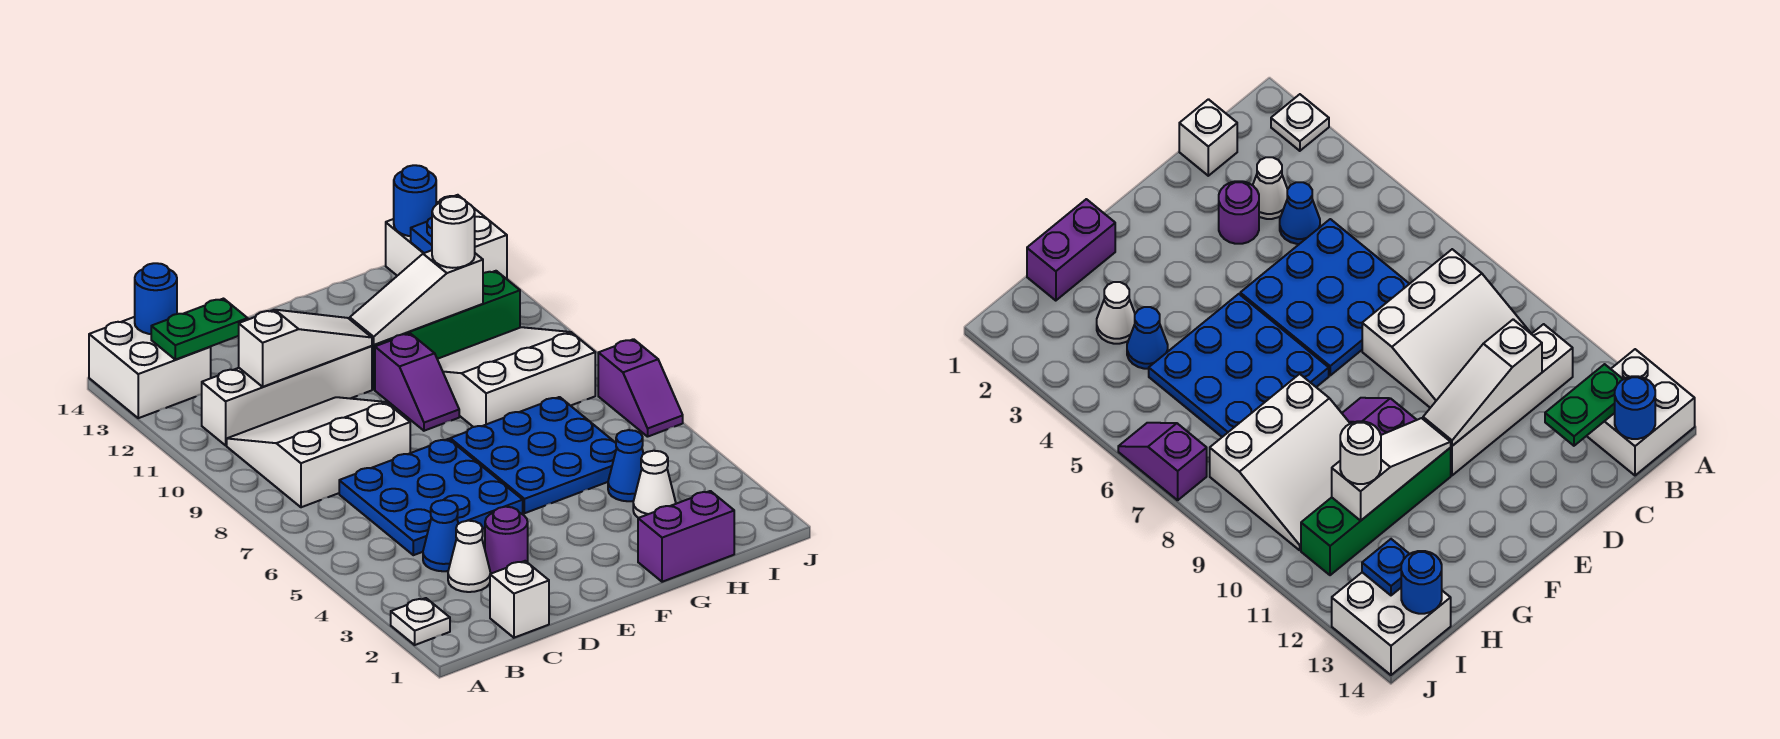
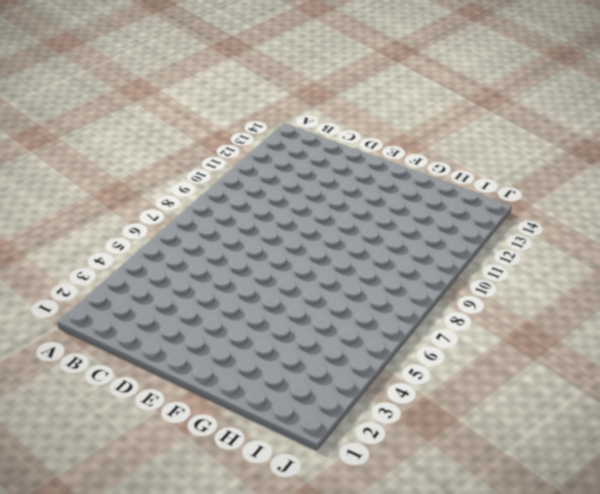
none -> white plate A2 level 1
none -> white brick A13:B14 level 1
none -> white slope B8:D10 level 1 top 8

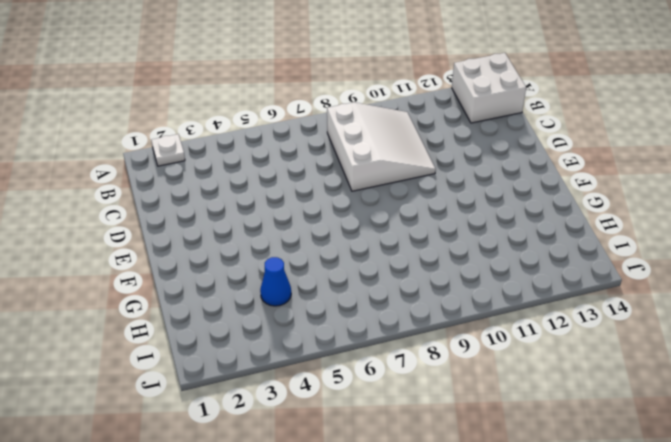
none -> white brick B11:E11 level 1
none -> white brick C1 level 1
none -> white cone C3 level 1

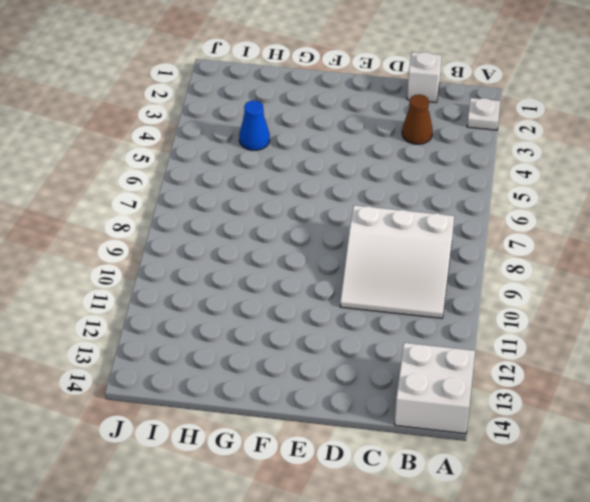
brown cone C3 level 1 -> white cone C3 level 1
none -> white brick B11:E11 level 1
none -> blue cone C4 level 1
none -> blue plate C5:E7 level 1

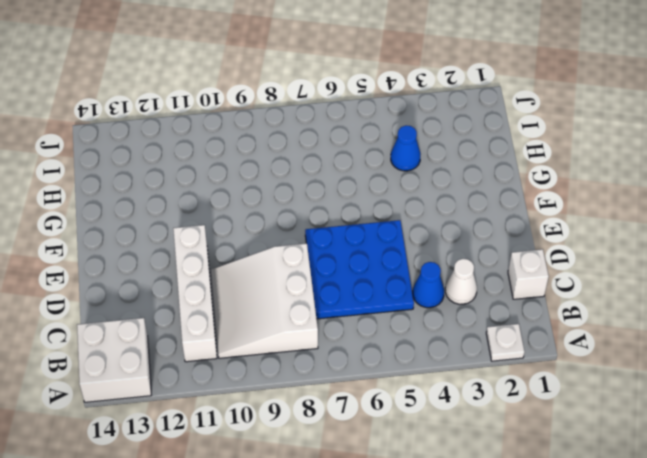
none -> purple round brick D3 level 1
none -> blue plate F5:H7 level 1
none -> purple slope F9:F10 level 1 top 10

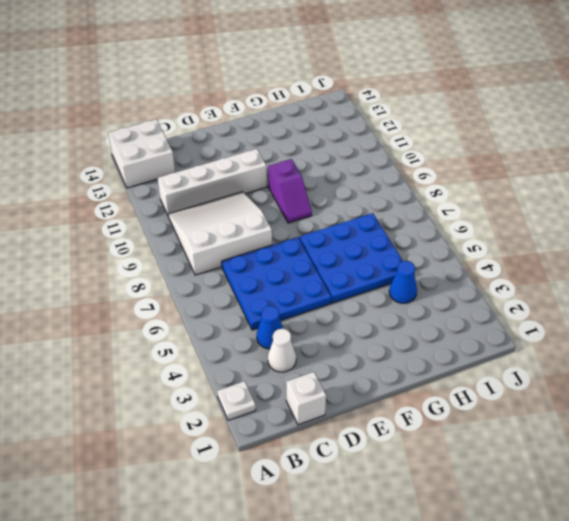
none -> purple round brick D3 level 1
none -> green brick F11:I11 level 1
none -> purple brick G1:H1 level 1

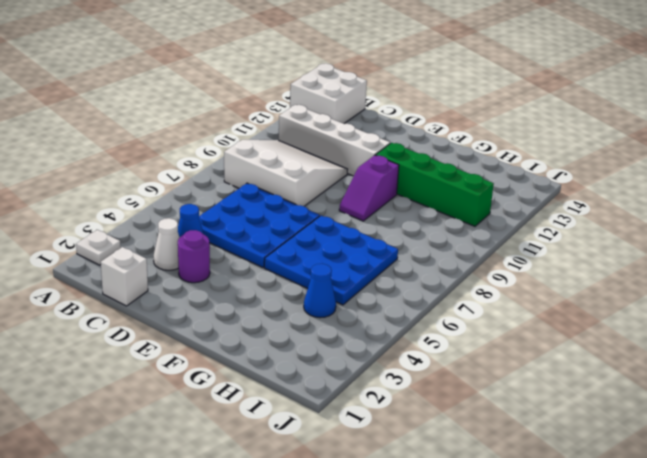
none -> purple brick G1:H1 level 1
none -> white slope G8:I10 level 1 top 8
none -> white cone H3 level 1

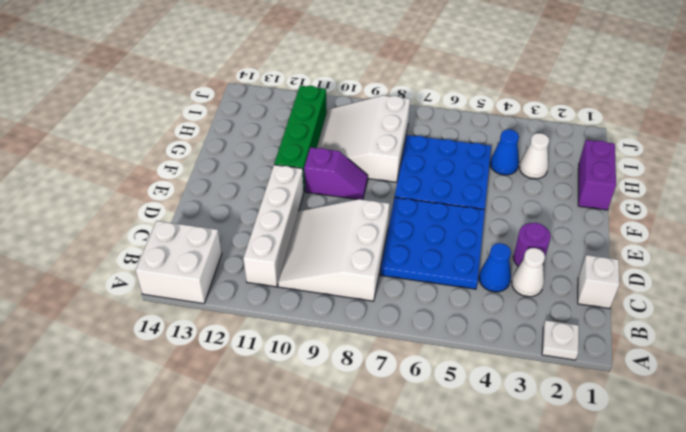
none -> white brick I13:J14 level 1
none -> purple slope J6:J7 level 1 top 7
none -> green plate B13:C13 level 2

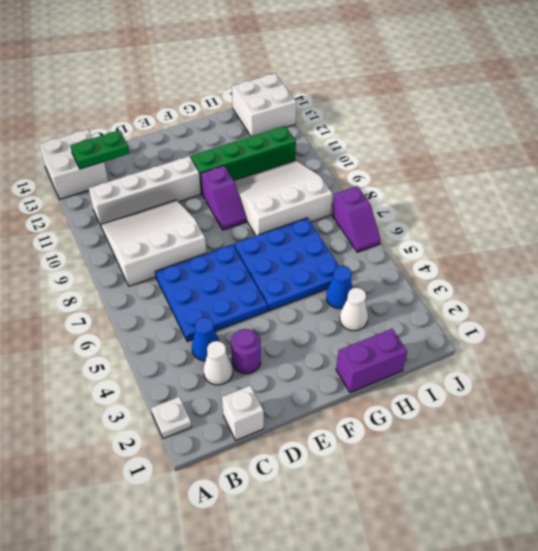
none -> blue round brick B14 level 2
none -> white slope C11:E11 level 2 top C
none -> white slope F11:H11 level 2 top H

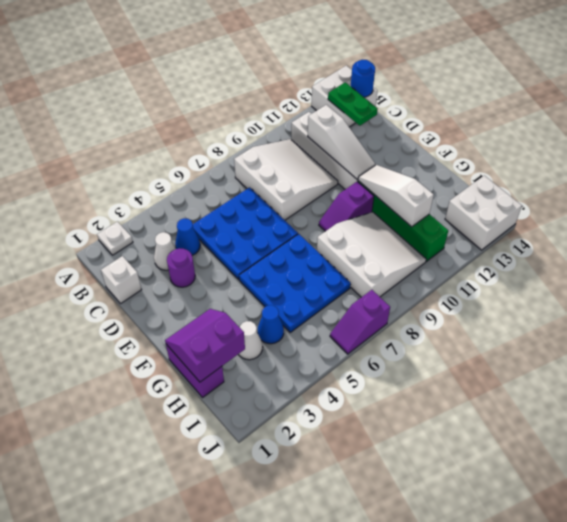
purple slope G1:H2 level 2 top H -> none
none -> blue plate I13 level 2
none -> blue round brick I14 level 2
none -> white round brick H11 level 3

